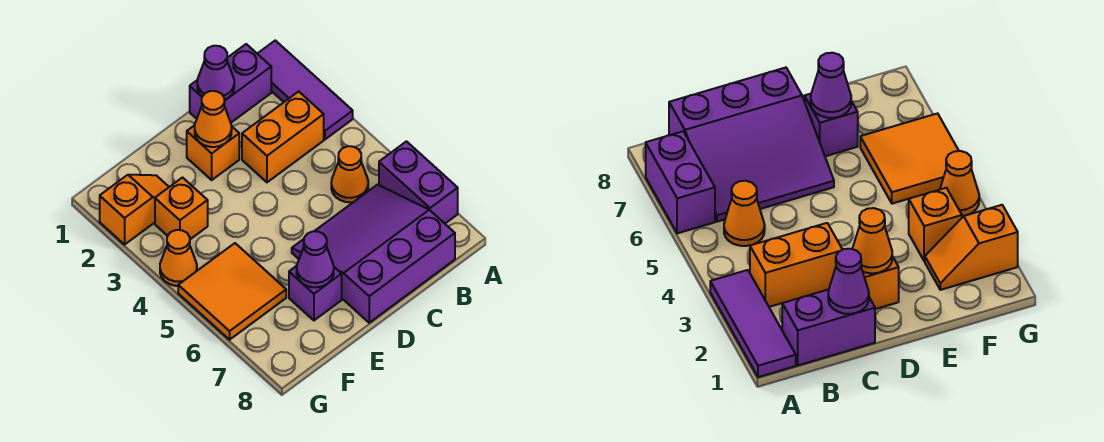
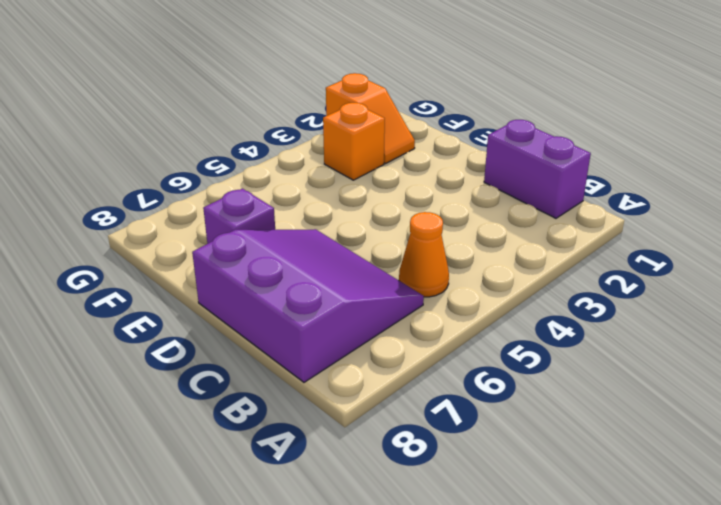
none -> purple tile A1:A3 level 1
none -> purple brick A6:A7 level 1
none -> orange brick B3:C3 level 1

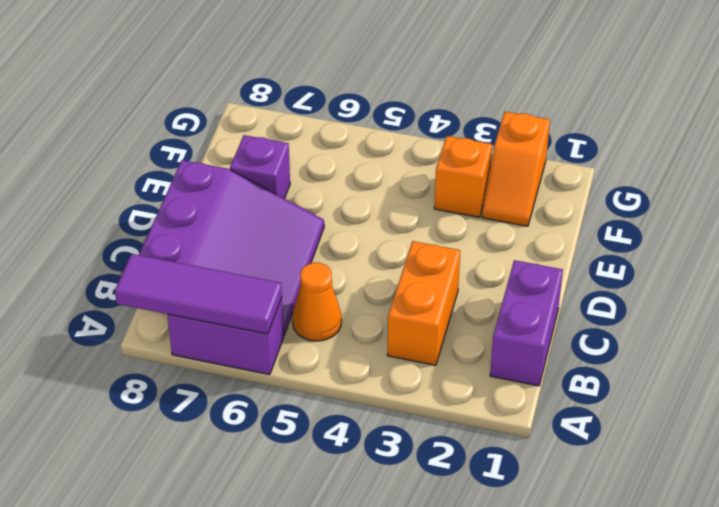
purple tile A6:A8 level 2 -> purple tile A1:A3 level 1
none -> orange brick D2 level 1
none -> orange tile F5:G6 level 1
none -> orange cone G4 level 1

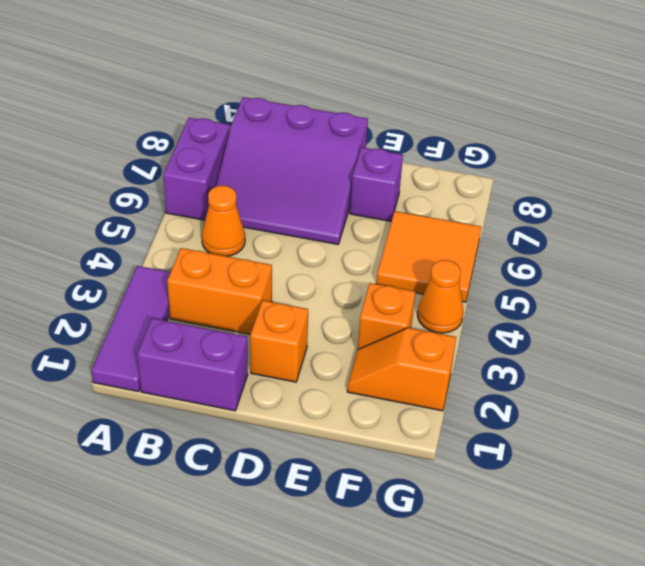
none -> purple cone C1 level 2
none -> orange cone D2 level 2
none -> purple cone E7 level 2

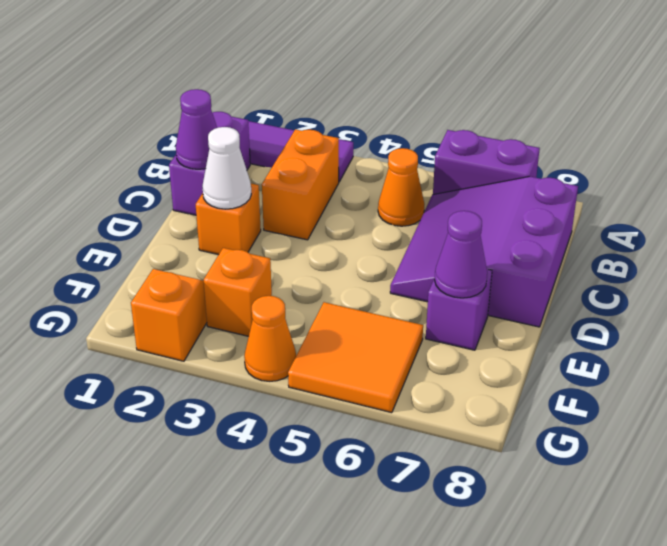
white cone D2 level 2 -> orange cone D2 level 2

